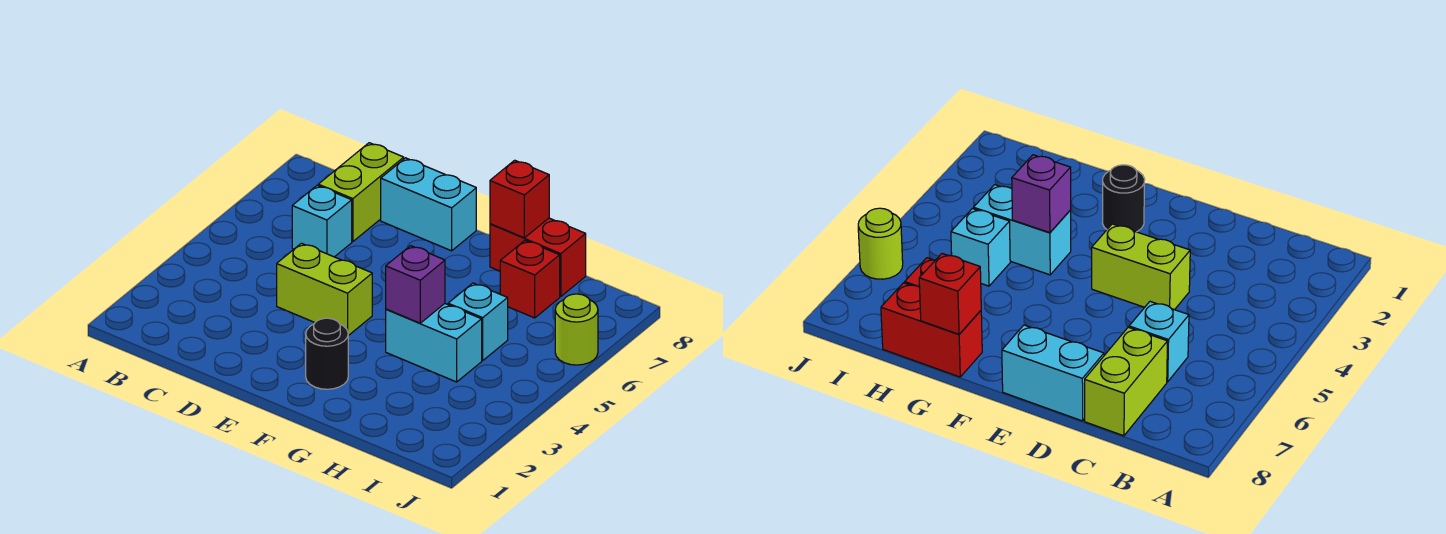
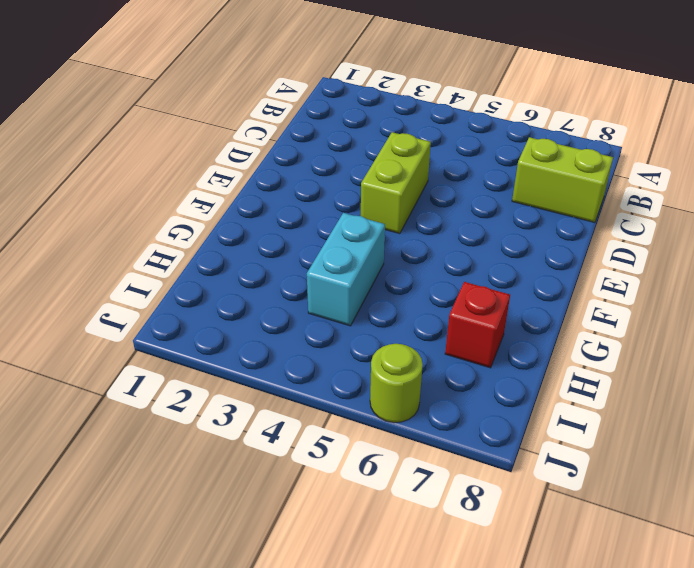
none -> cyan brick C6 level 1
none -> cyan brick D8:E8 level 1
none -> black round brick F2 level 1

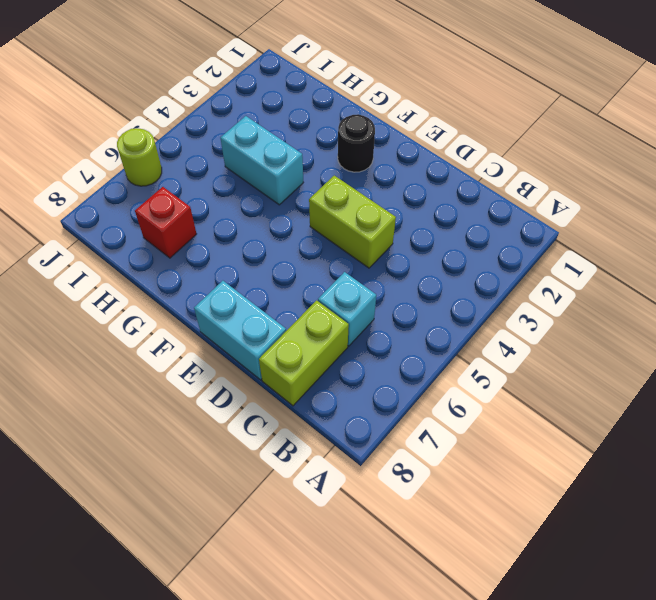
none -> red brick G8:H8 level 1
none -> cyan brick H5 level 1
none -> purple brick G4 level 2

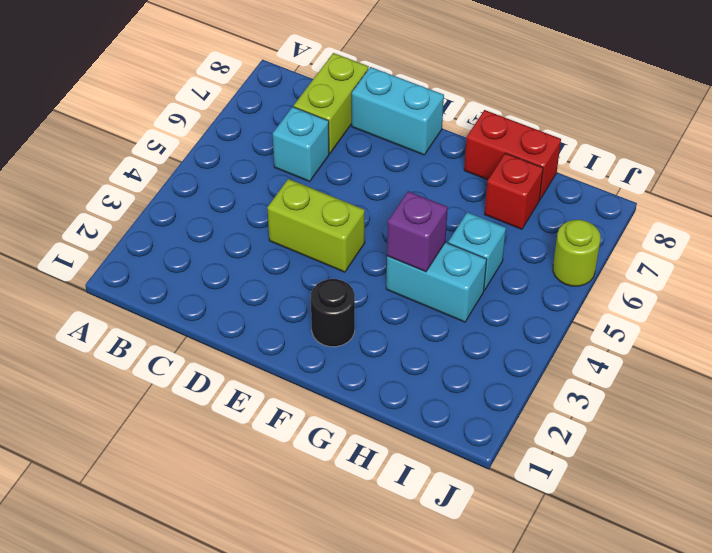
none -> red brick G8 level 2

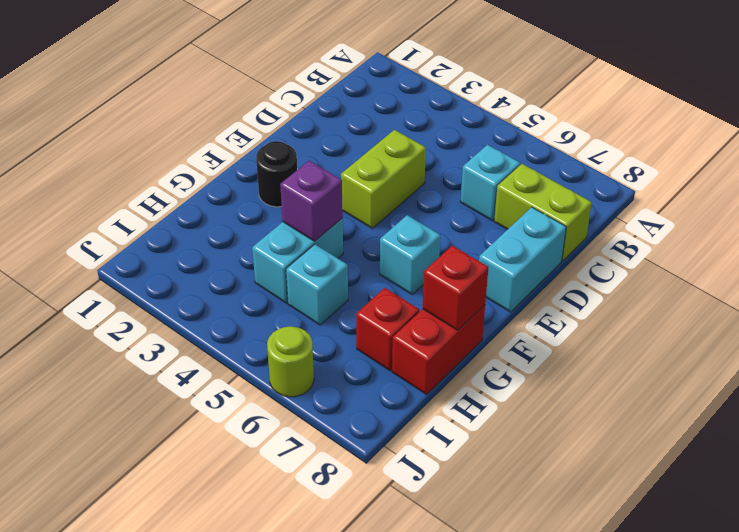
cyan brick F6 level 1 -> none

